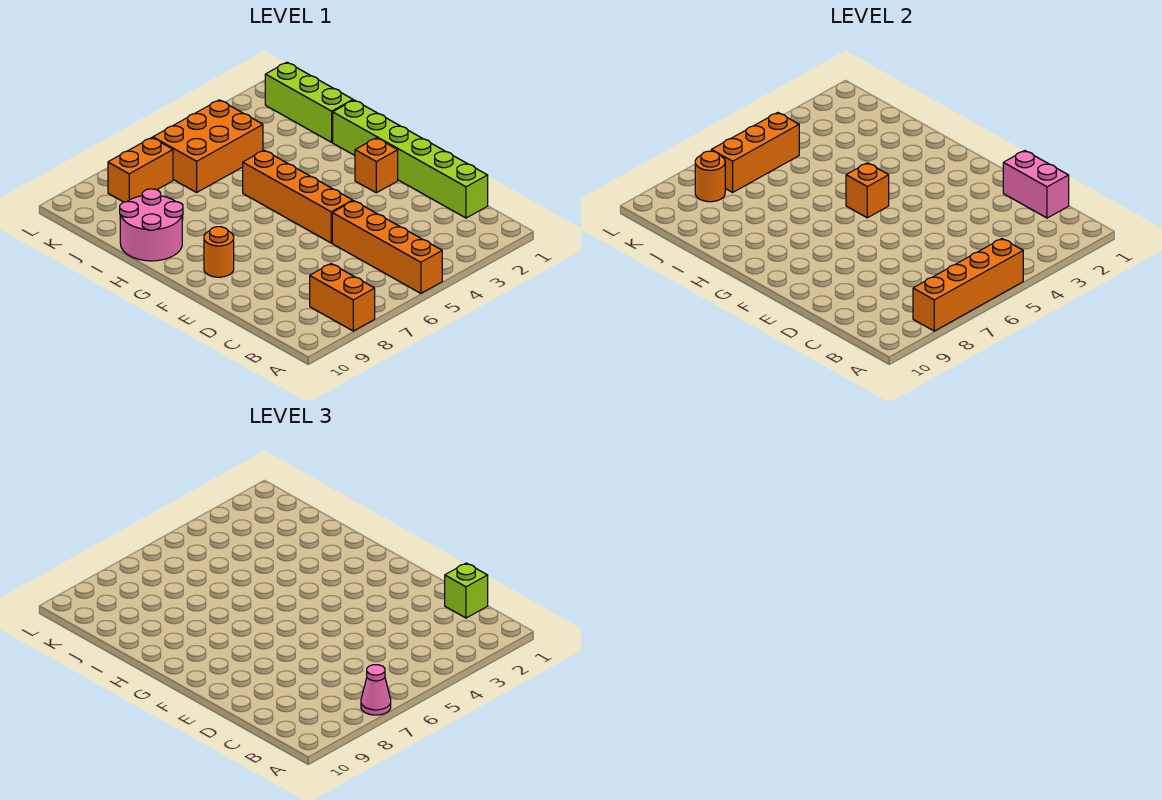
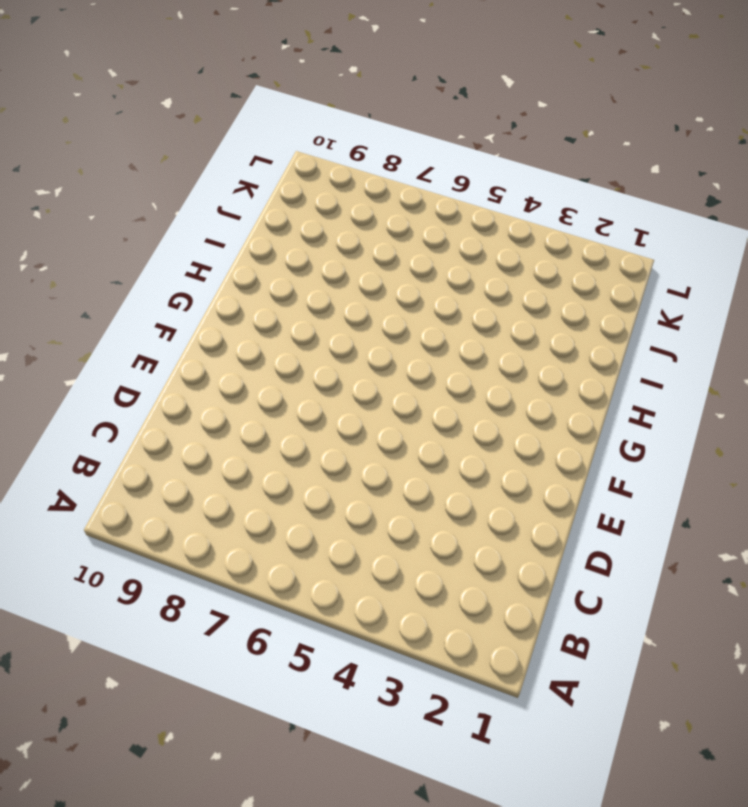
none -> orange brick A5:D5 level 1
none -> orange brick A8:B8 level 1
none -> lime brick C1:H1 level 1

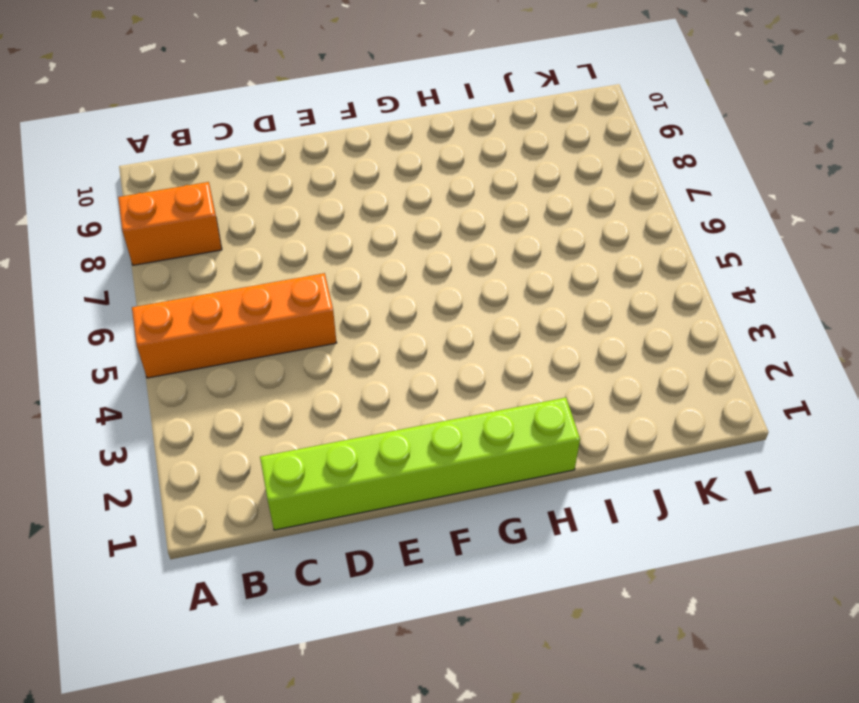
none -> orange brick E5:H5 level 1
none -> orange brick F2 level 1
none -> orange round brick F9 level 1

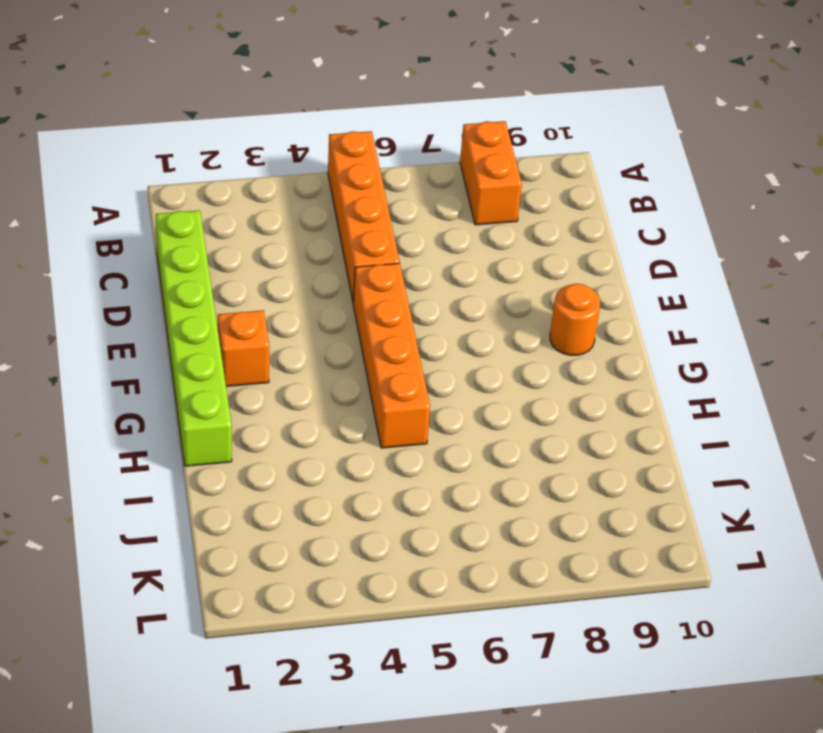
none -> pink round brick H9:I10 level 1
none -> lime brick I1:K1 level 1
none -> orange brick J4:K6 level 1

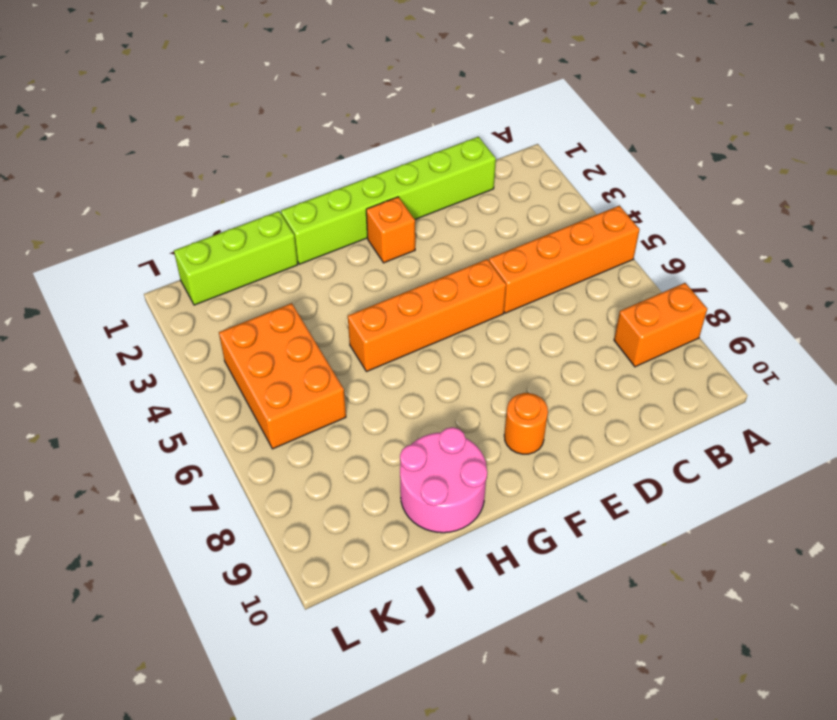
none -> orange brick K7:K8 level 1
none -> orange brick A5:A8 level 2
none -> pink brick C1:D1 level 2

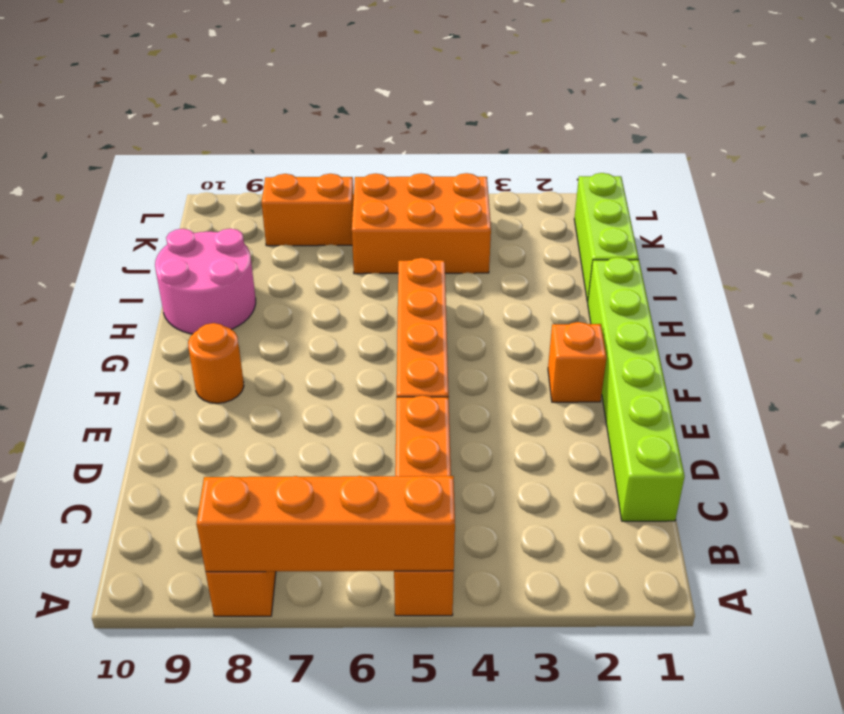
none -> pink brick C1:D1 level 2
none -> orange brick G5 level 2
none -> orange brick K5:K7 level 2

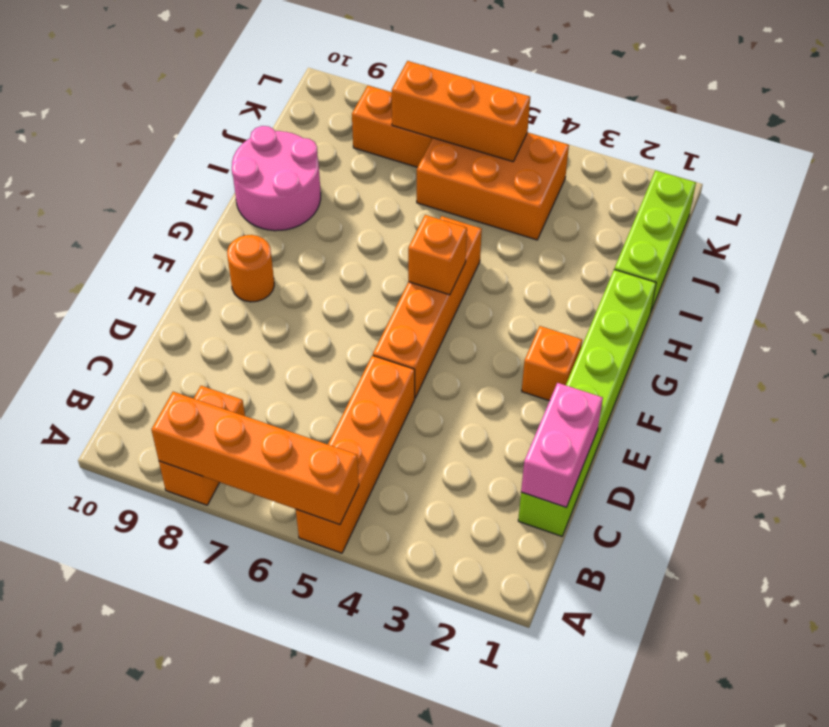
none -> orange round brick K8 level 2
none -> pink cone A7 level 3
none -> lime brick C1 level 3

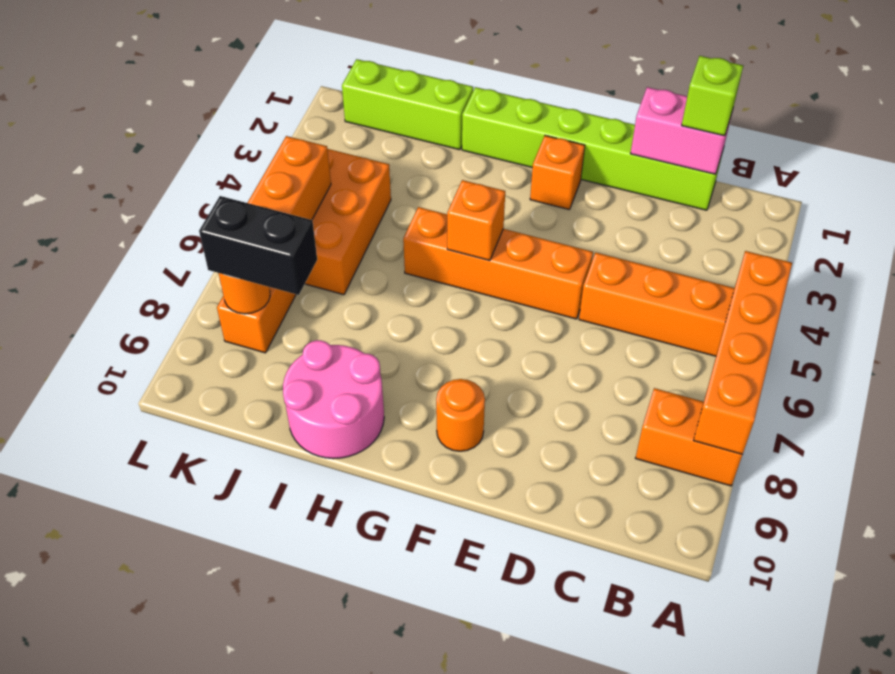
black brick J8:K8 level 3 -> none
none -> pink cone A7 level 3

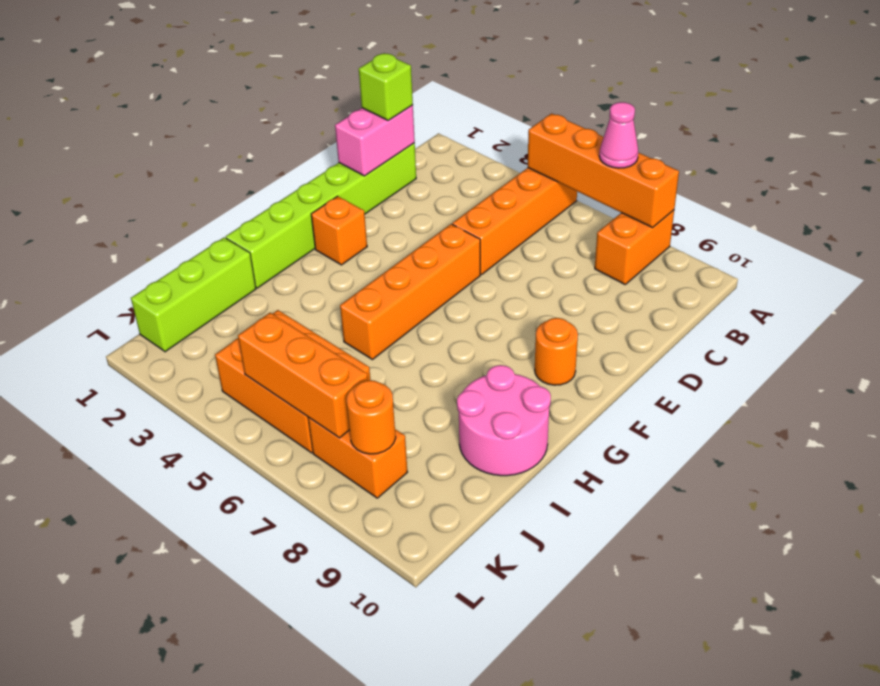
none -> orange brick G5 level 2

